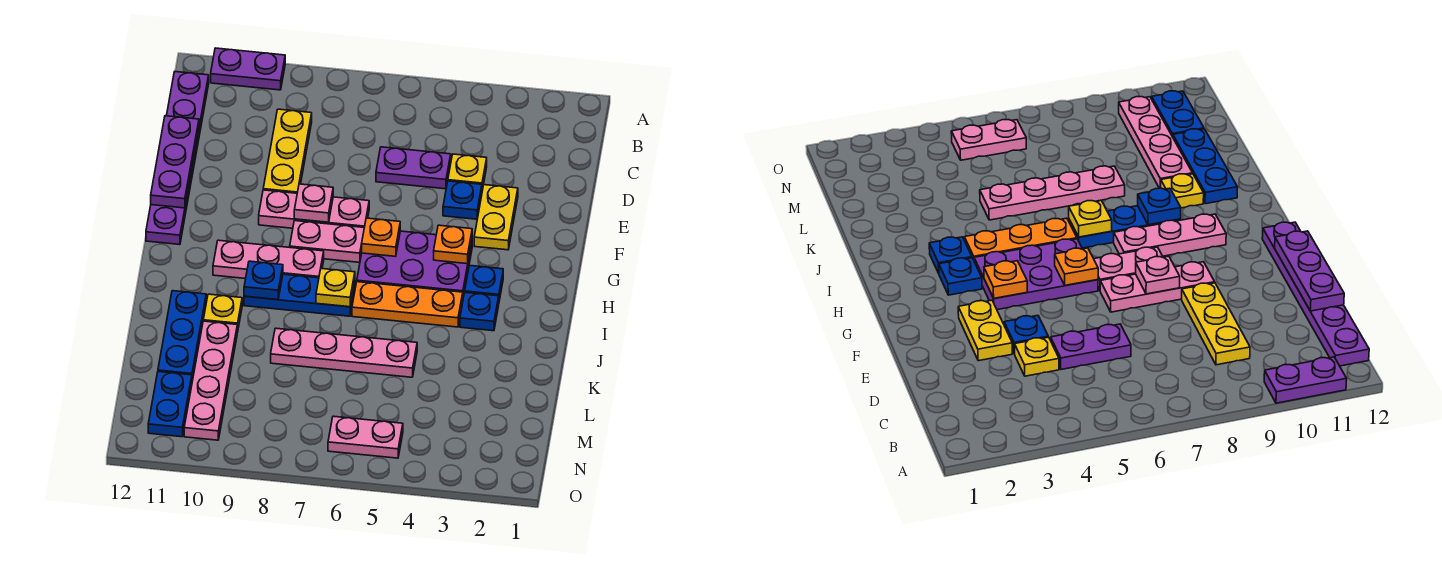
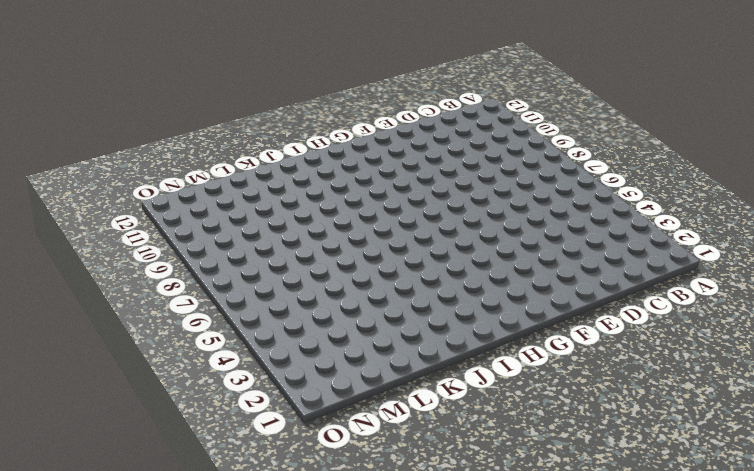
none -> purple plate A10:A11 level 1
none -> purple plate B12:G12 level 1
none -> yellow plate C9:E9 level 1

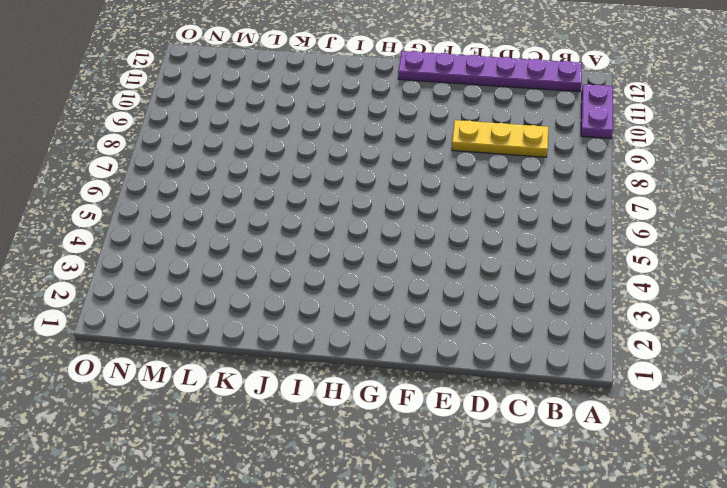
none -> yellow plate D4 level 1
none -> purple plate D5:D6 level 1
none -> yellow plate E3:F3 level 1

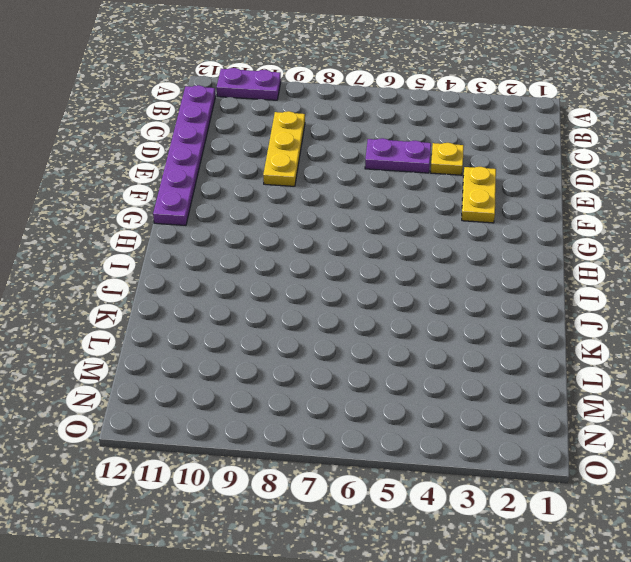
none -> blue plate E4 level 1
none -> pink plate F7:F9 level 1
none -> purple plate G4:H6 level 1

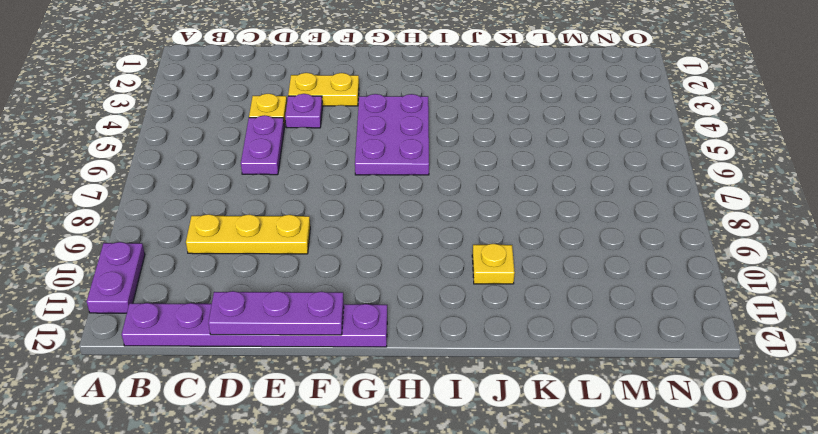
purple plate E4 level 1 -> blue plate E4 level 1
none -> pink plate F7:F9 level 1
none -> pink plate G7:G8 level 1
none -> blue plate H3 level 1

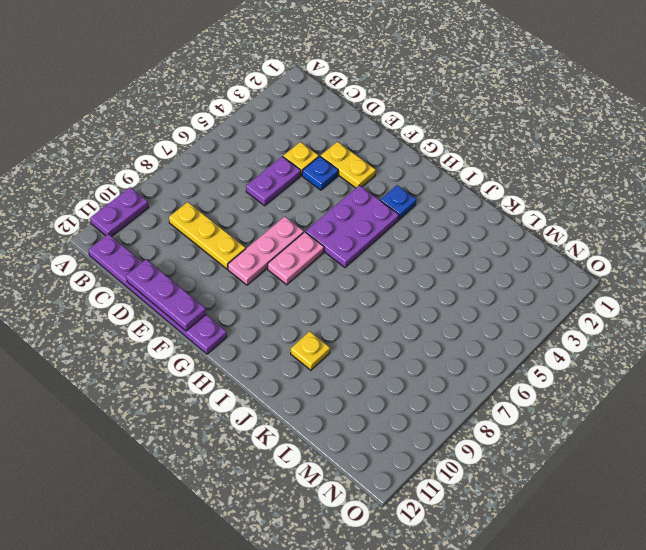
none -> pink plate H8:H10 level 1
none -> blue plate I3 level 1
none -> orange plate I4:I6 level 1

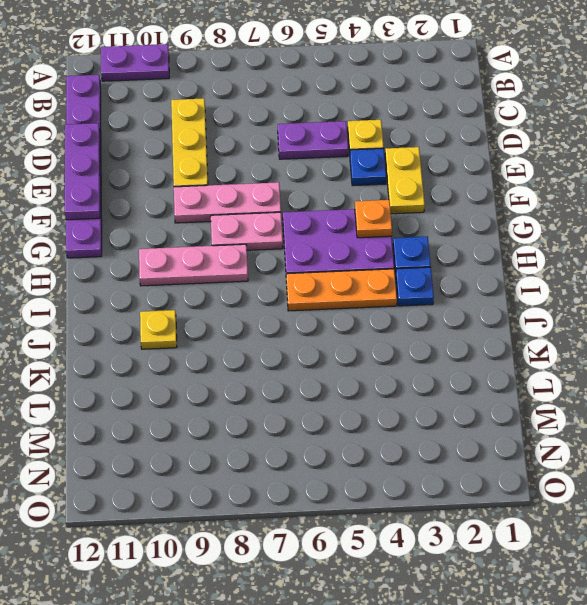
none -> blue plate I7:I9 level 1
none -> blue plate J11:L11 level 1
none -> pink plate K5:K8 level 1

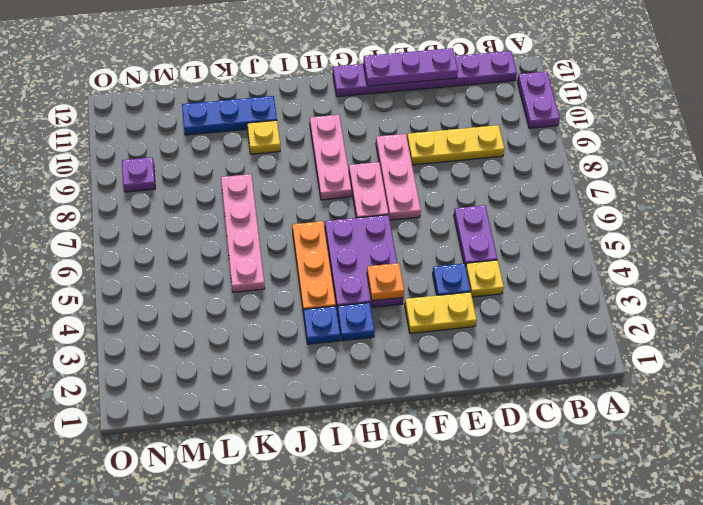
purple plate N9 level 1 -> none
none -> blue plate I7:I9 level 1
none -> pink plate K10:N10 level 1
none -> blue plate M11:N11 level 1

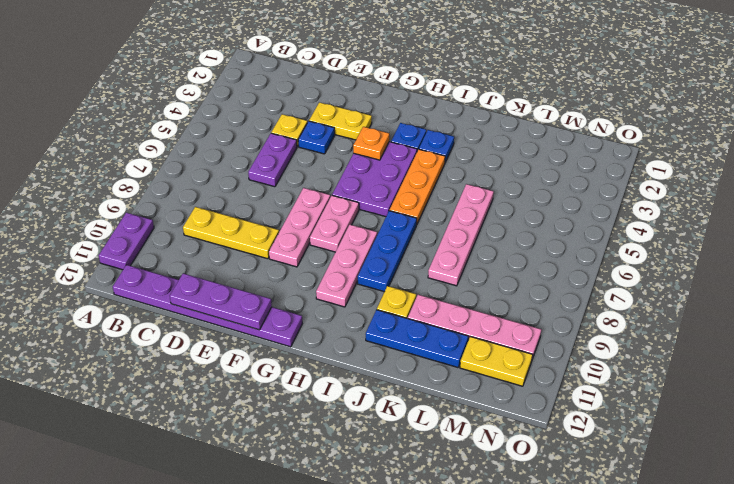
yellow plate M11:N11 level 1 -> blue plate M11:N11 level 1
none -> pink plate N5:N6 level 1
none -> pink plate F8 level 2
none -> orange plate G6 level 2

